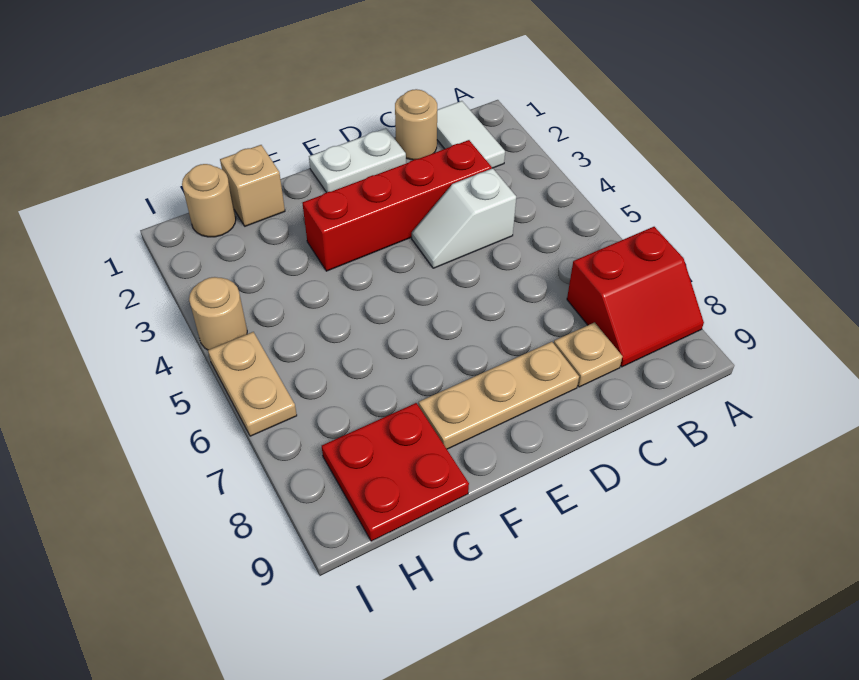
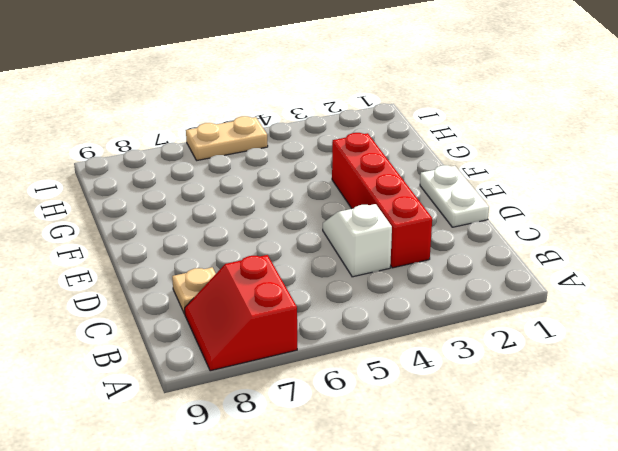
none -> white tile B1:B2 level 1
none -> tan round brick C1 level 1
none -> tan plate D8:F8 level 1

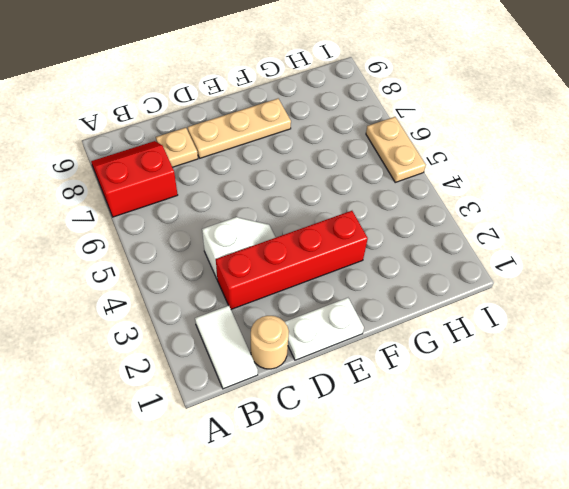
none -> tan brick G1 level 1
none -> red plate G8:H9 level 1
none -> tan round brick H1 level 1

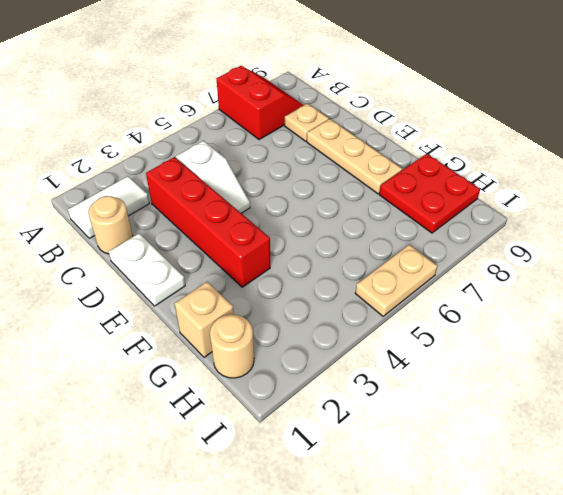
none -> tan round brick I4 level 1

